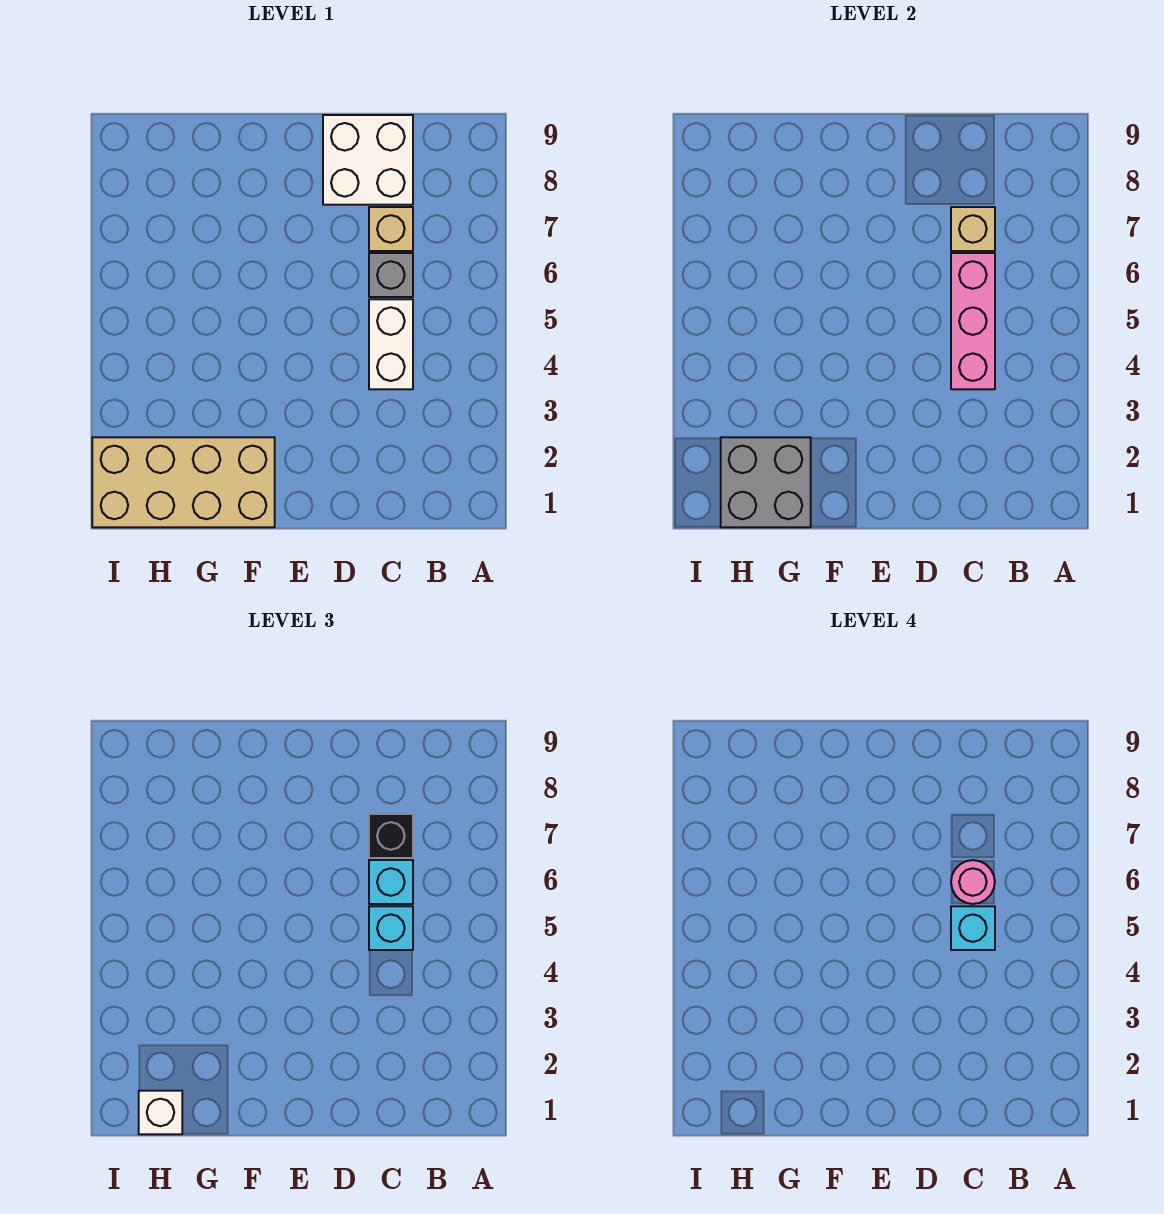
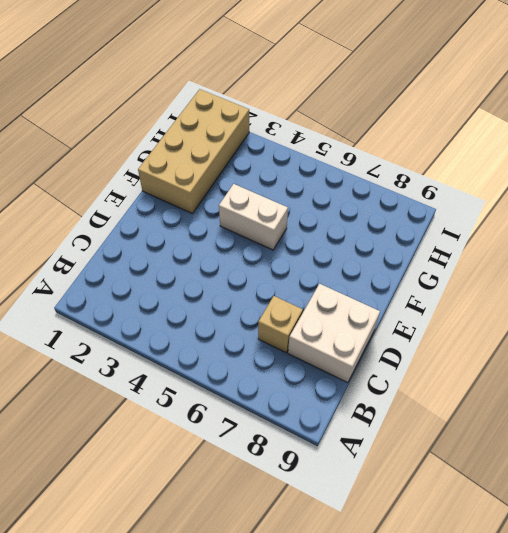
white brick F4:F5 level 1 -> white brick C4:C5 level 1
none -> grey brick C6 level 1
none -> pink brick C4:C6 level 2
none -> tan brick C7 level 2

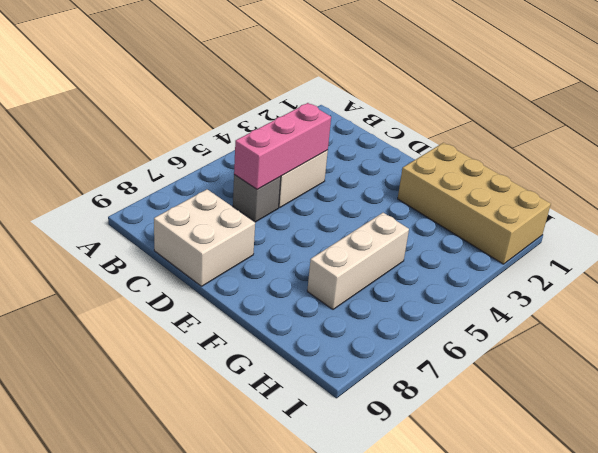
white brick G5:G7 level 1 -> none
none -> tan brick C7 level 1
none -> tan brick C7 level 2
none -> grey brick G1:H2 level 2

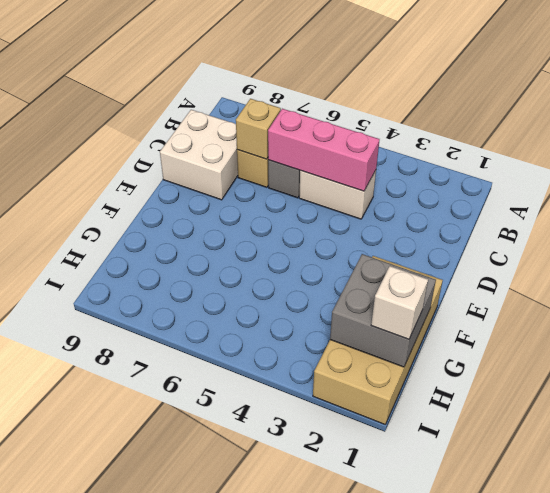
none -> cyan brick C5 level 3
none -> cyan brick C6 level 3
none -> black brick C7 level 3

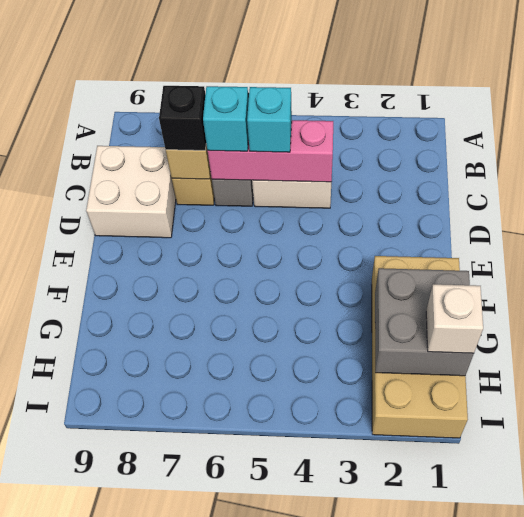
none -> cyan brick C5 level 4
none -> pink round brick C6 level 4

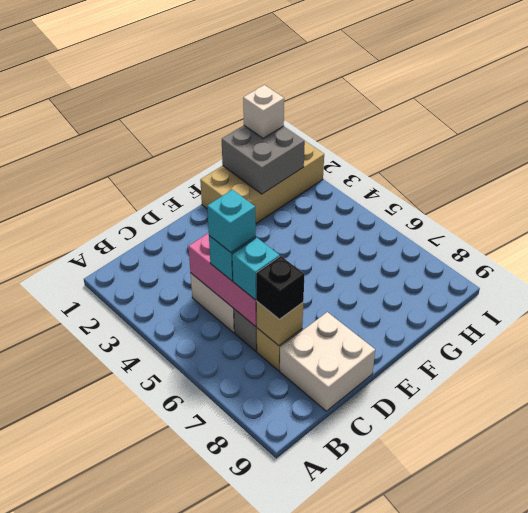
none -> pink round brick C6 level 4

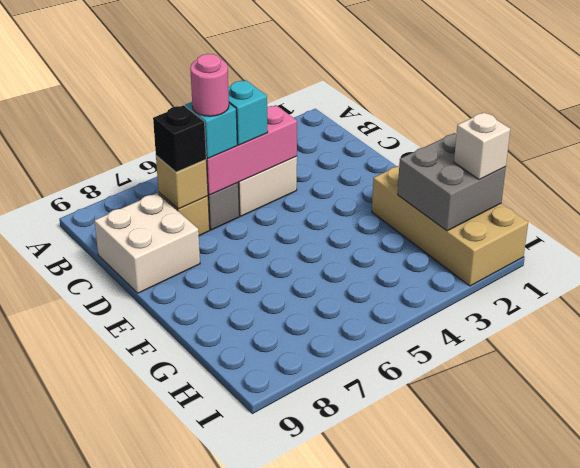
none -> cyan brick C5 level 4

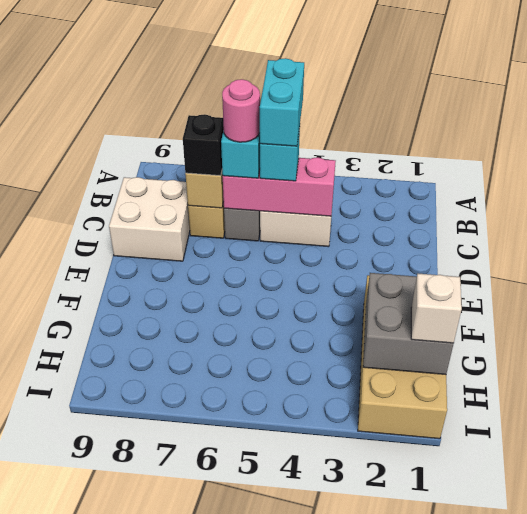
cyan brick B5:C5 level 4 -> cyan brick C5 level 4

